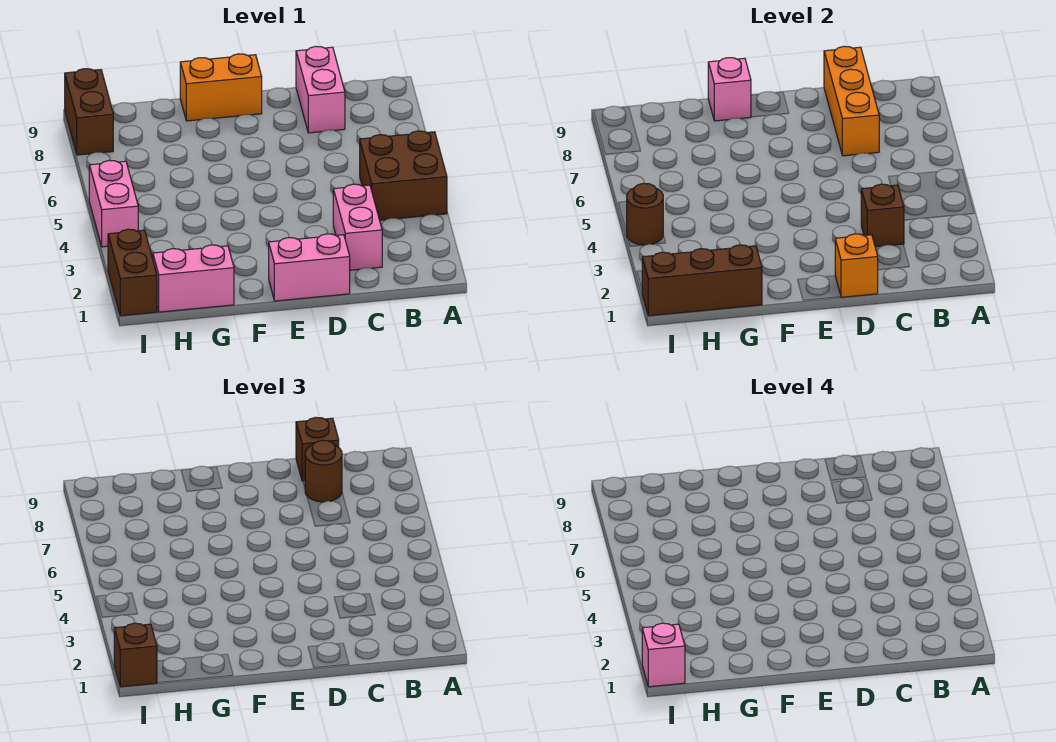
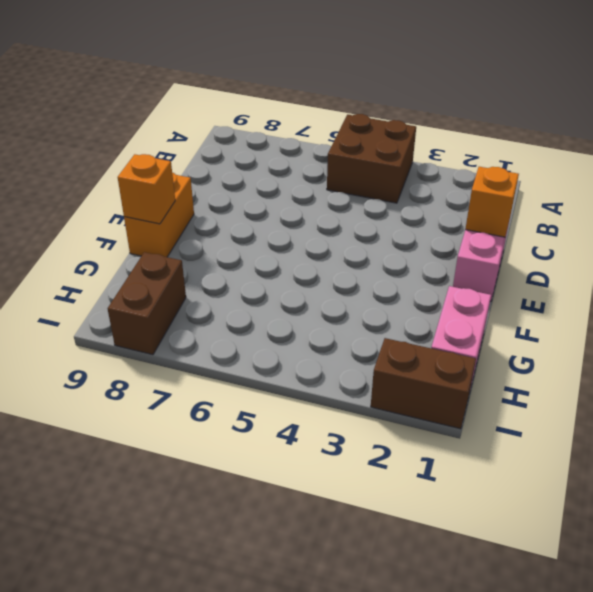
orange brick F9 level 2 -> pink brick F9 level 2
brown brick H8:I8 level 1 -> brown brick I8:I9 level 1
none -> pink brick C2:C3 level 1
none -> pink brick C8:C9 level 1
none -> pink brick I4:I5 level 1

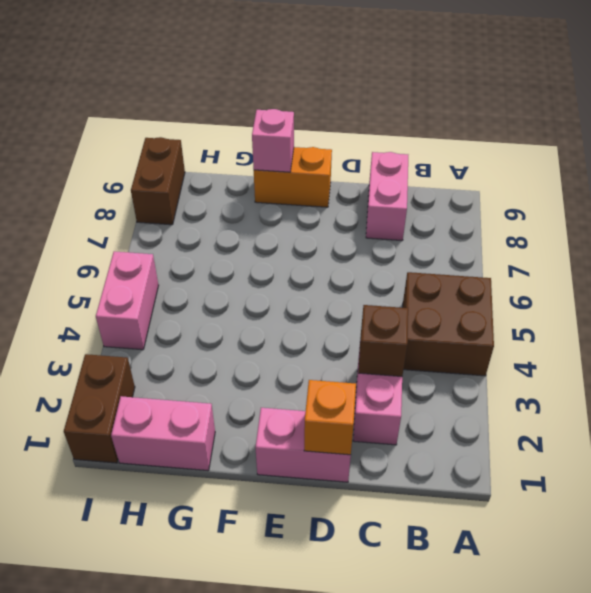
none -> orange brick C7:C9 level 2
none -> brown brick G1:I1 level 2
none -> brown round brick I4 level 2

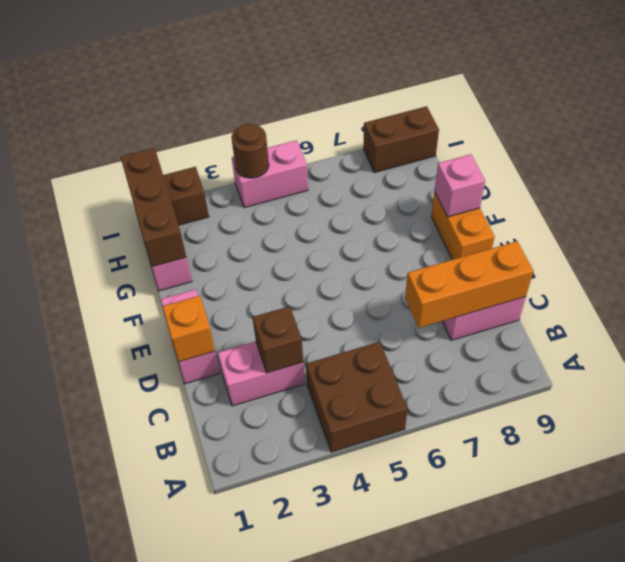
none -> brown round brick C8 level 3
none -> brown brick C9 level 3
none -> brown brick I1 level 3

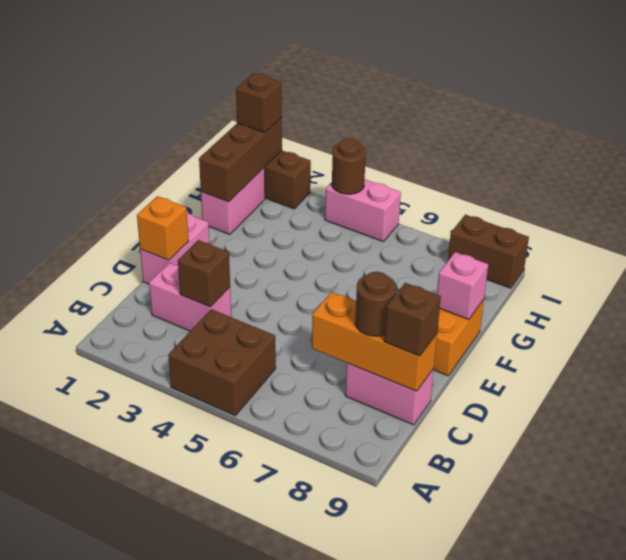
none -> pink brick I1 level 4

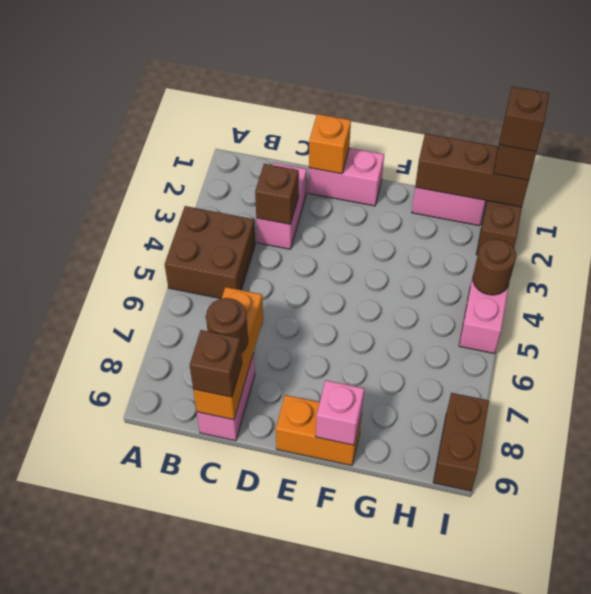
brown brick I1 level 4 -> pink brick I1 level 4

